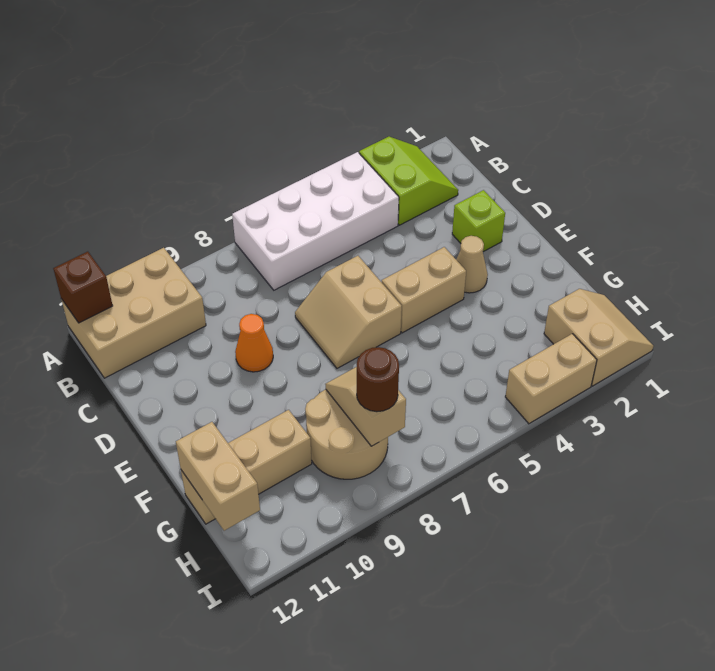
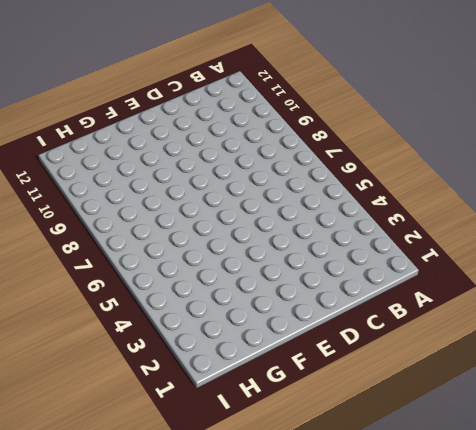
none -> lime slope A2:B3 level 1 top 3
none -> white brick A4:B7 level 1
none -> tan brick A10:B12 level 1

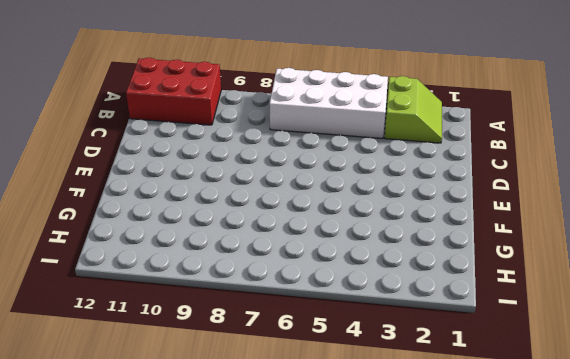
red brick A10:B12 level 1 -> tan brick A10:B12 level 1
none -> lime brick D2 level 1
none -> tan slope D6:E7 level 1 top 6
none -> orange cone D9 level 1

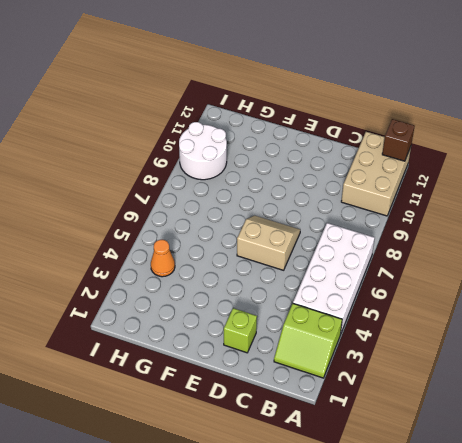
orange cone H4 level 1 -> orange cone D9 level 1
white round brick H9:I10 level 1 -> tan round brick G8:H9 level 1
none -> tan cone E3 level 1
none -> tan brick E4:E5 level 1
none -> tan brick G10:G12 level 1

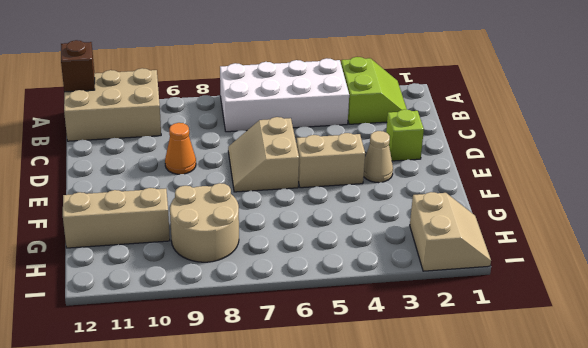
none -> tan brick I3:I4 level 1
none -> tan slope G8:H8 level 2 top H
none -> tan brick G12:H12 level 2

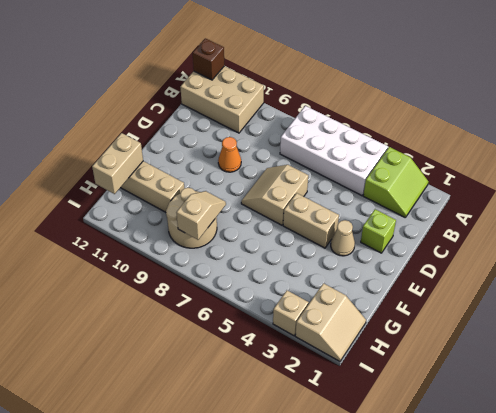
tan brick I3 level 1 -> tan brick I3:I4 level 1
none -> brown round brick H8 level 3

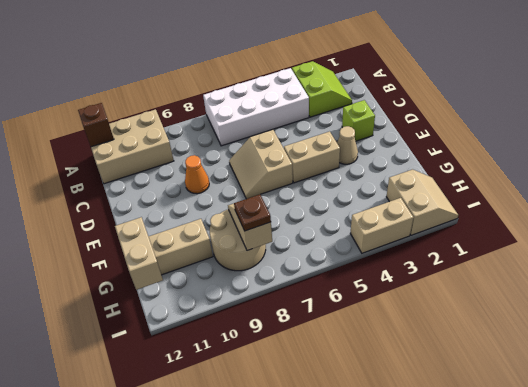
brown plate H8 level 3 -> brown round brick H8 level 3

